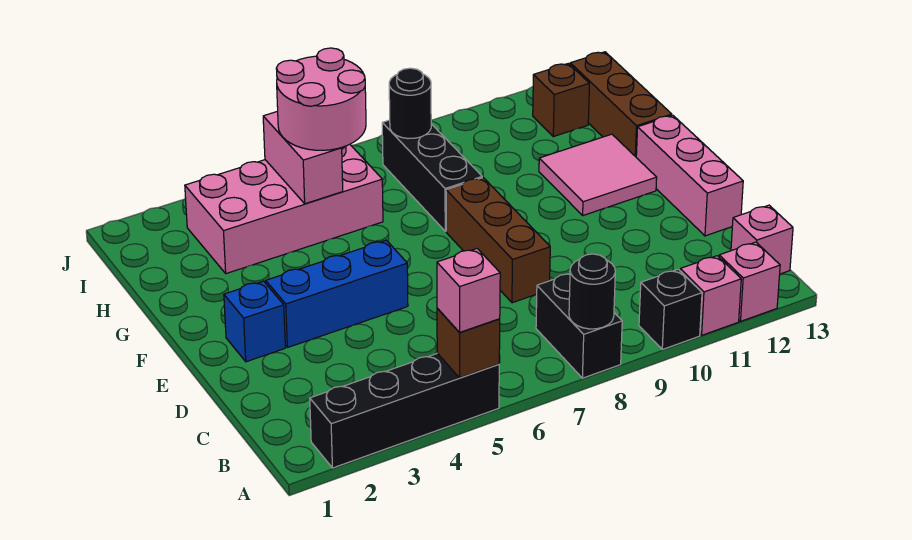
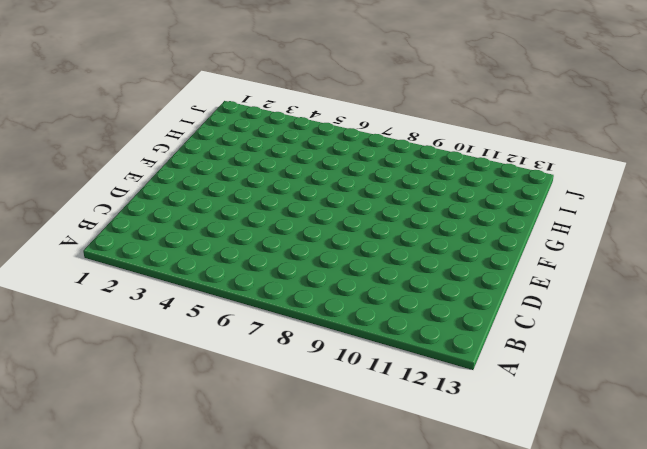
none -> black brick A2:A5 level 1
none -> black brick A8:B8 level 1
none -> black brick A10 level 1

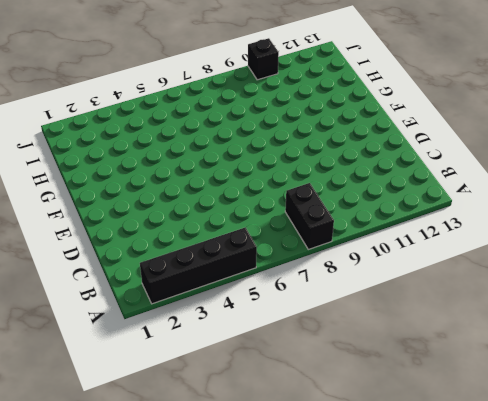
black brick J10 level 1 -> black brick A10 level 1
none -> pink brick A11 level 1
none -> pink brick A12 level 1
none -> pink brick B13 level 1

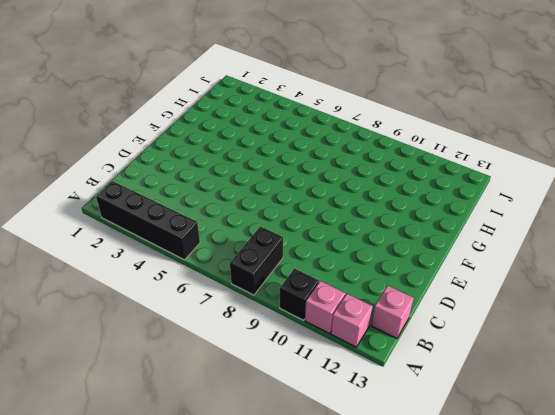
none -> brown brick D8:F8 level 1
none -> pink brick D13:F13 level 1
none -> blue brick E2 level 1

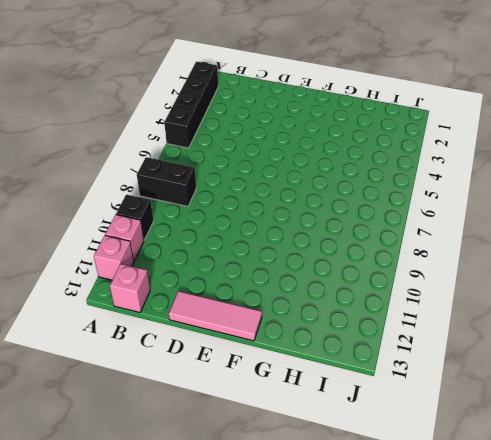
pink tile D13:F13 level 1 -> pink brick D13:F13 level 1
none -> brown brick D8:F8 level 1
none -> blue brick E2 level 1
none -> blue brick E3:E5 level 1

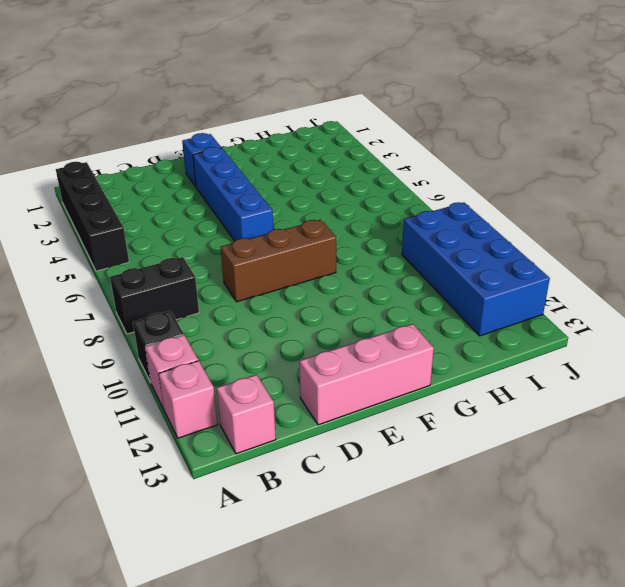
blue brick E3:E6 level 1 -> blue brick E3:E5 level 1
blue brick I9:J12 level 1 -> brown brick I12 level 1
none -> pink tile F11:G12 level 1
none -> black brick G8:I8 level 1
none -> brown brick G13:I13 level 1

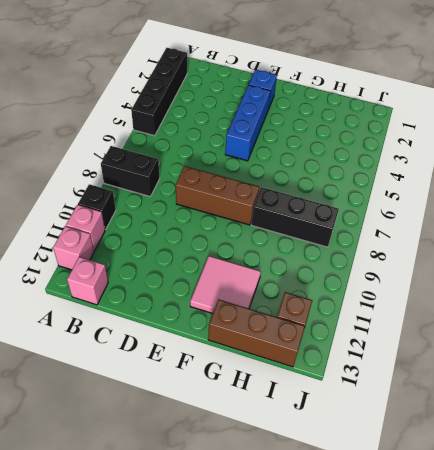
none -> pink brick D13:F13 level 1
none -> pink brick H3:I6 level 1
none -> brown brick A5 level 2

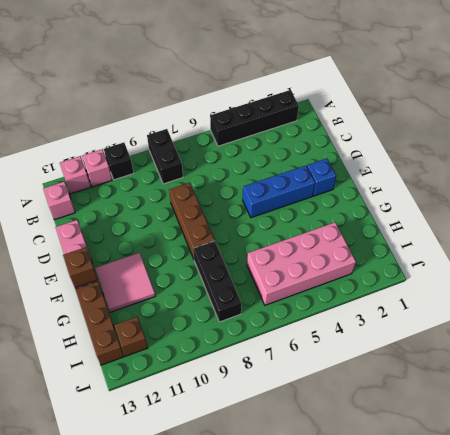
brown brick F13 level 2 -> brown brick A5 level 2
none -> black round brick A8 level 2
none -> pink brick H5:I5 level 2
none -> black round brick I8 level 2

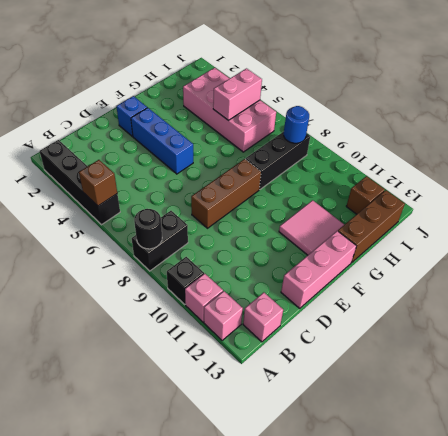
blue round brick I8 level 2 -> black round brick I8 level 2
none -> pink brick A5 level 3
none -> pink round brick H5:I6 level 3

